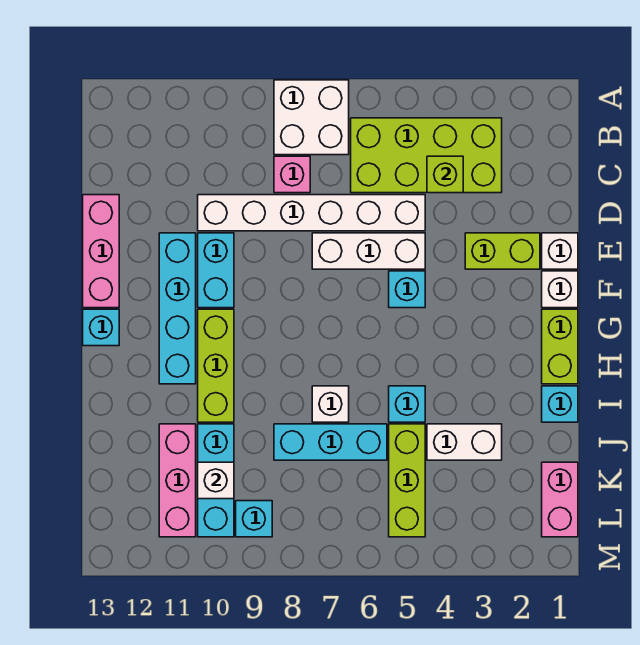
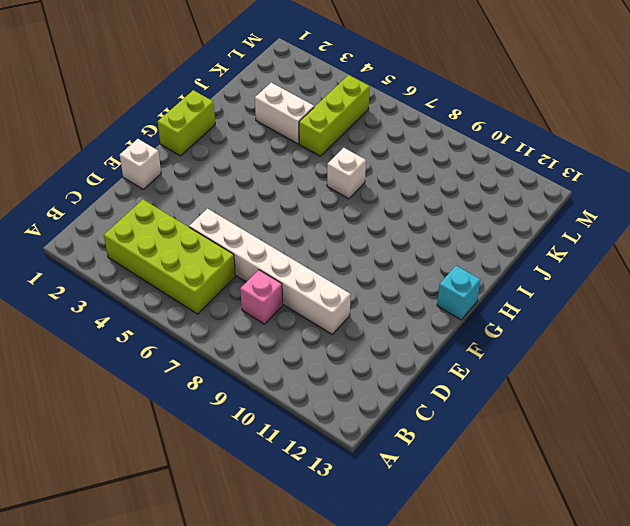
none -> white brick A7:B8 level 1
none -> pink brick D13:F13 level 1
none -> lime brick E2:E3 level 1

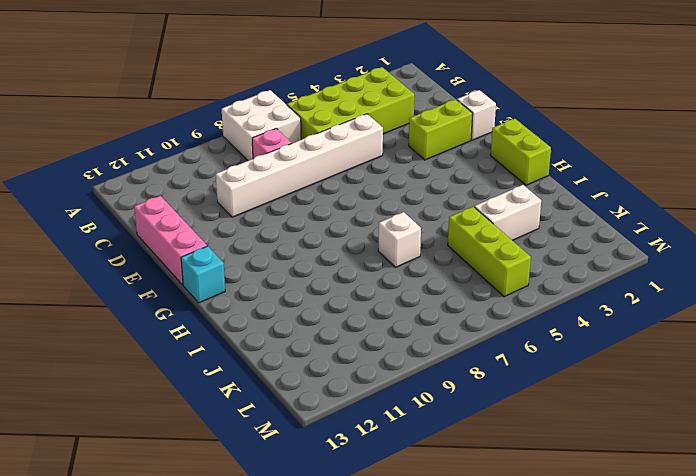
none -> white brick E5:E7 level 1
none -> cyan brick E10:F10 level 1
none -> cyan brick E11:H11 level 1

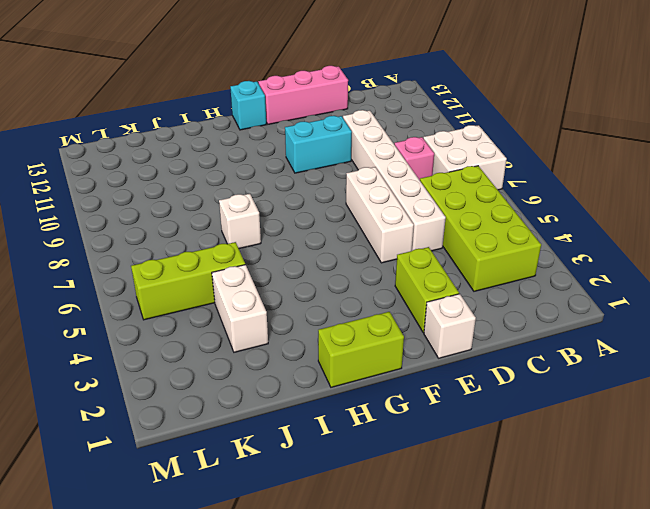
none -> cyan brick E11:H11 level 1
none -> white brick F1 level 1
none -> cyan brick F5 level 1

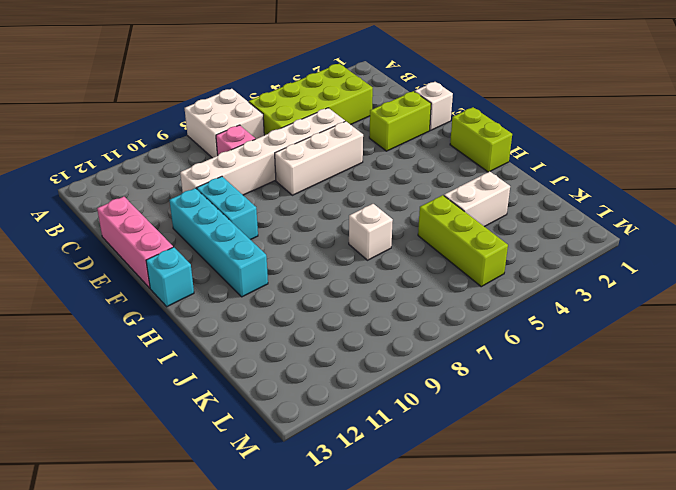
none -> white brick F1 level 1
none -> cyan brick F5 level 1
none -> lime brick G10:I10 level 1

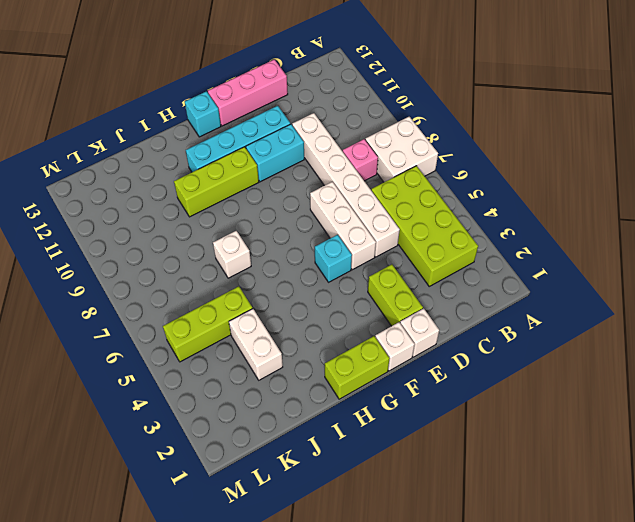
none -> cyan brick I1 level 1
none -> cyan brick I5 level 1
none -> cyan brick J6:J8 level 1

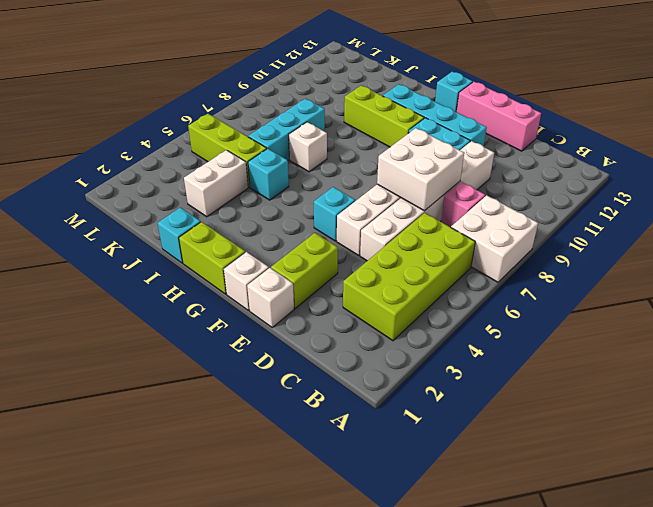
white brick D7:E8 level 2 -> none
none -> cyan brick J10:L10 level 1
none -> pink brick J11:L11 level 1
none -> pink brick K1:L1 level 1

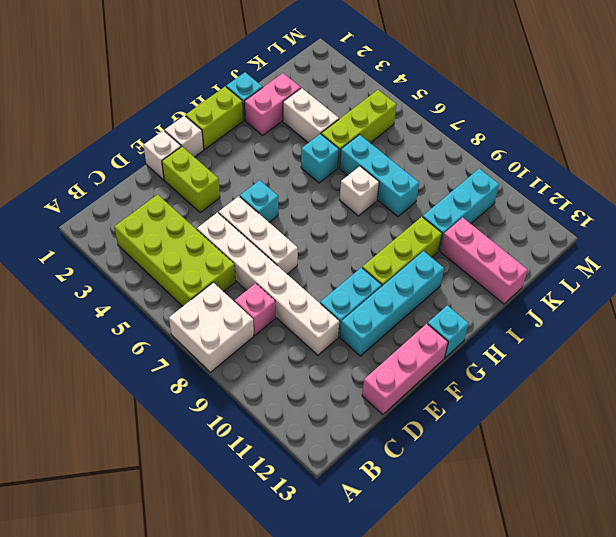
pink brick I2:J2 level 1 -> pink brick K1:L1 level 1
pink brick J11:J13 level 1 -> pink brick J11:L11 level 1
none -> cyan brick L9 level 1
none -> lime brick C4 level 2
none -> white brick K10 level 2

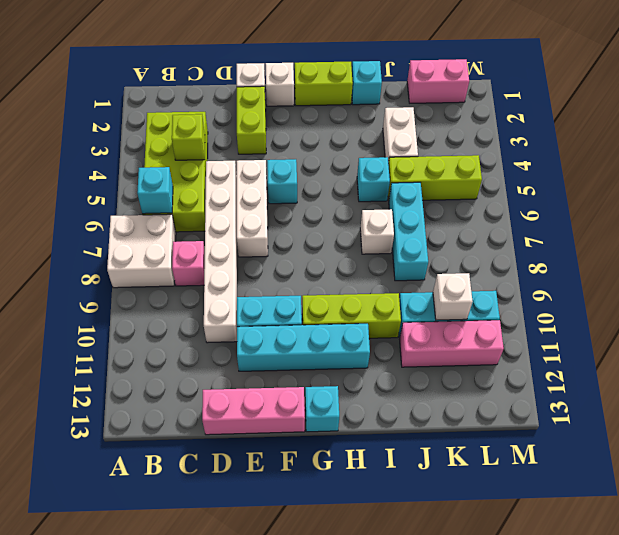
cyan brick B6 level 2 -> cyan brick L9 level 1

